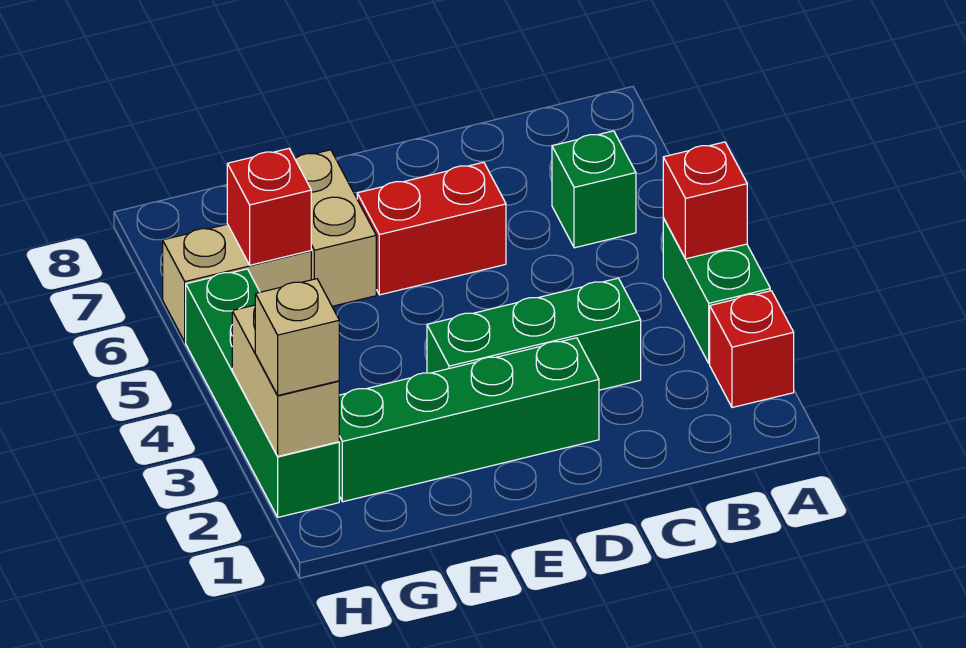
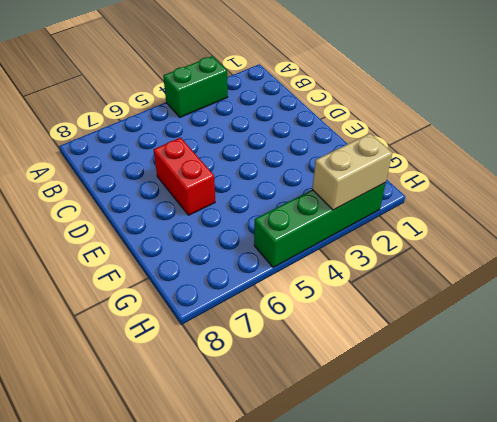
none -> red brick A2 level 1
none -> green brick B6 level 1
none -> green brick C3:E3 level 1

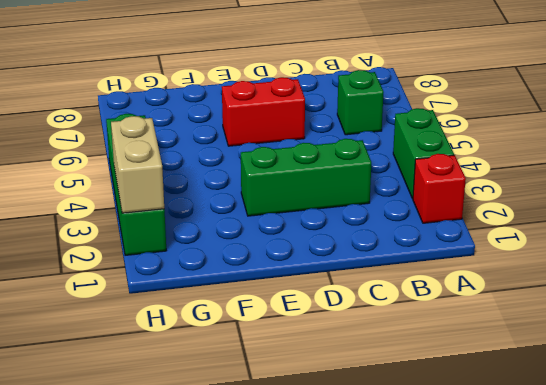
none -> green brick D2:G2 level 1
none -> tan brick F6:F7 level 1
none -> tan brick G6:H6 level 1

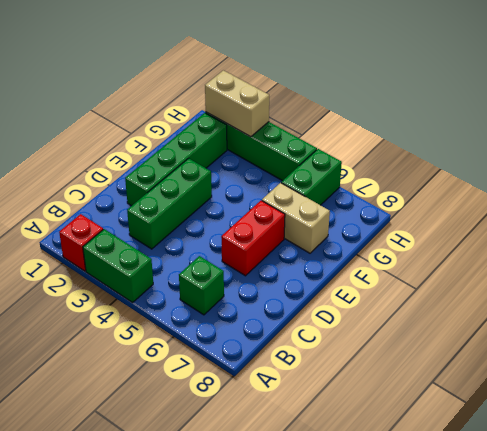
green brick G6:H6 level 1 -> tan brick G6:H6 level 1
none -> red brick A4 level 2
none -> red brick G6 level 2
none -> tan brick H2 level 3

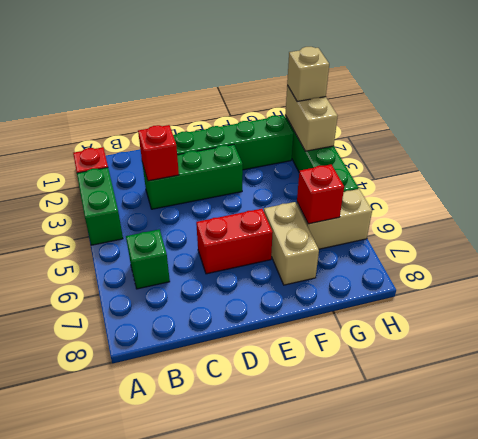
red brick C3 level 2 -> red brick A4 level 2

